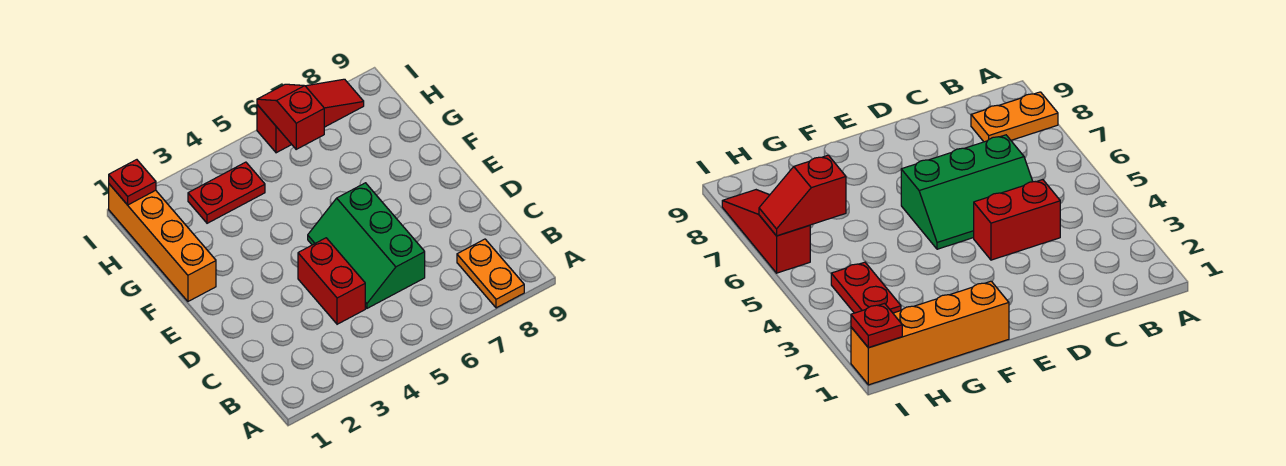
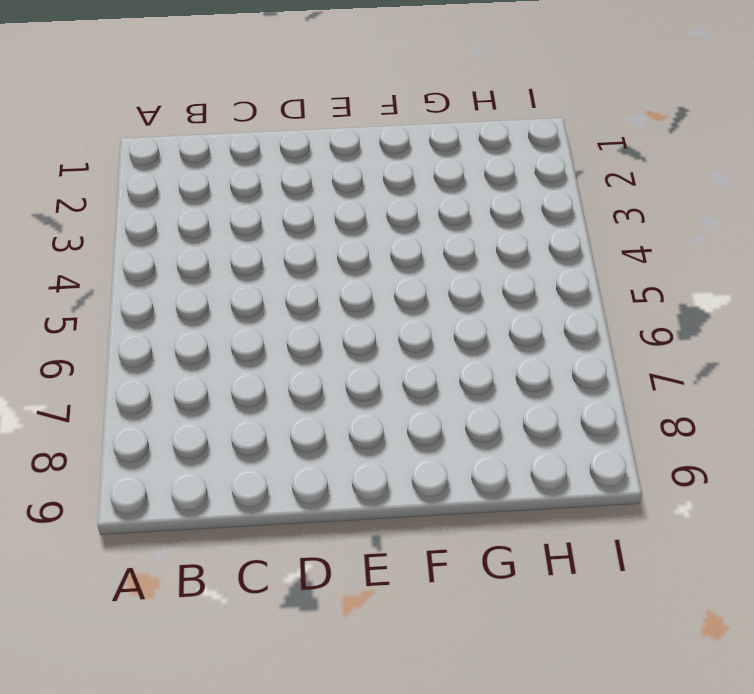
none -> orange plate A8:B8 level 1
none -> red brick C4:D4 level 1

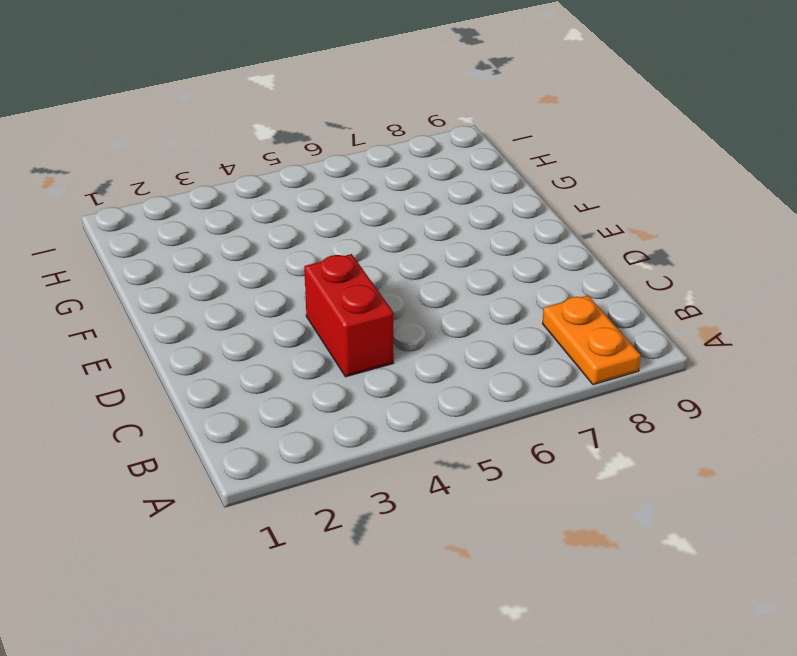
none -> green slope C5:E6 level 1 top 6
none -> orange brick F1:I1 level 1

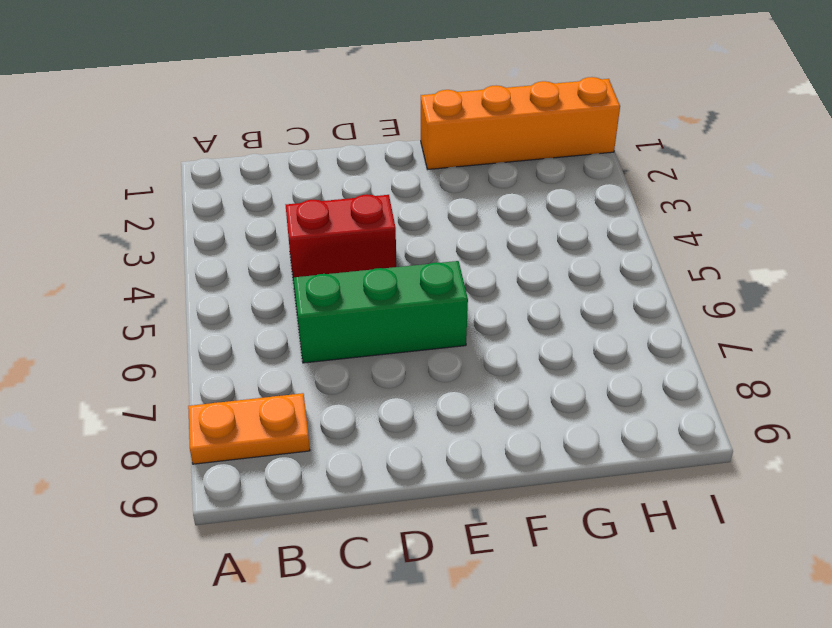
none -> red plate H3:H4 level 1
none -> red slope I6:I8 level 1 top 6

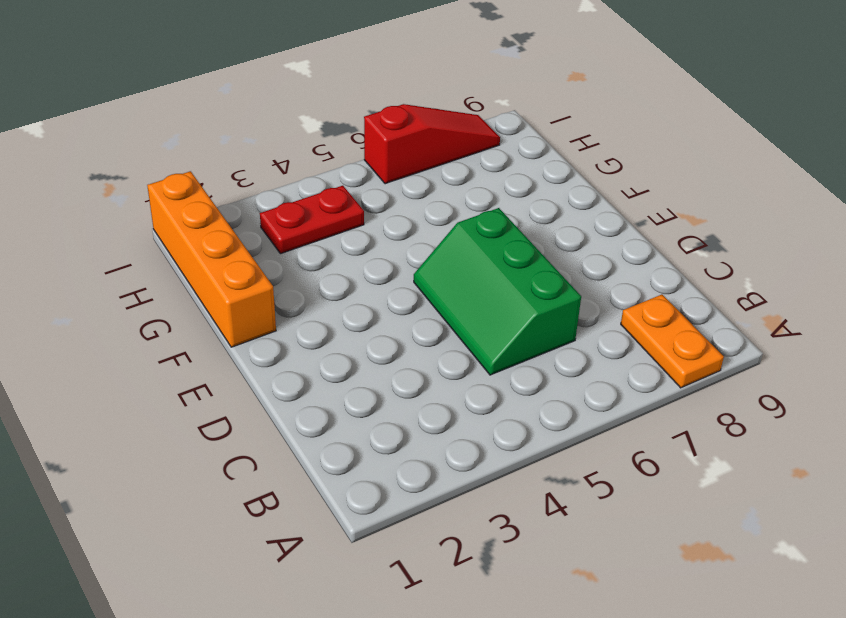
none -> red brick C4:D4 level 1
none -> red slope H6:I6 level 2 top H

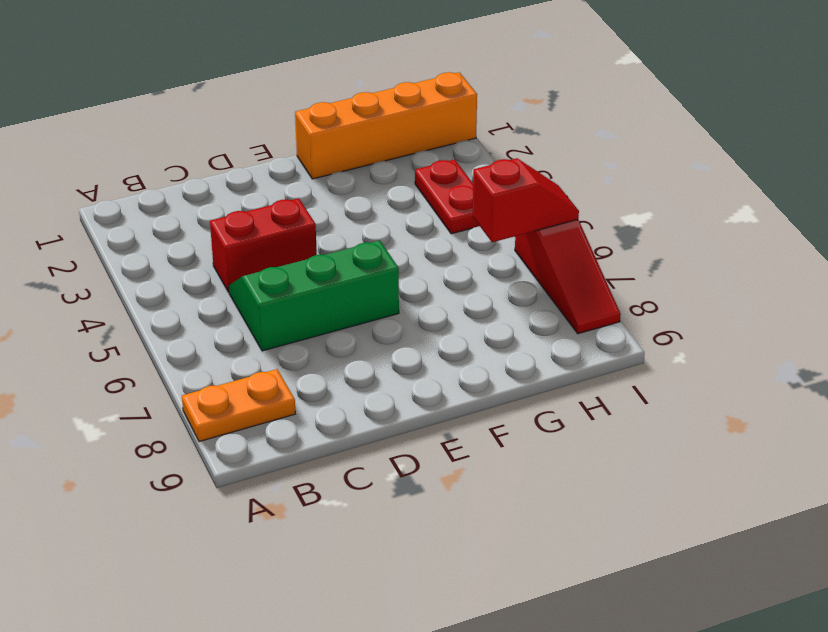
none -> red plate I1 level 2

